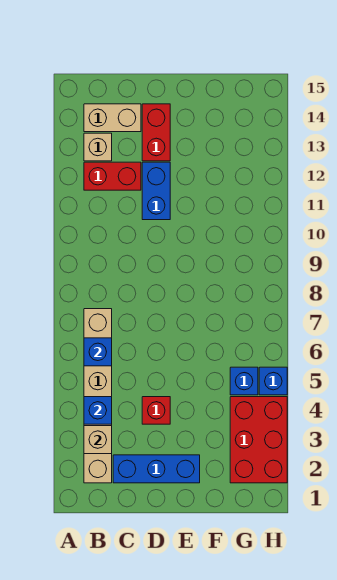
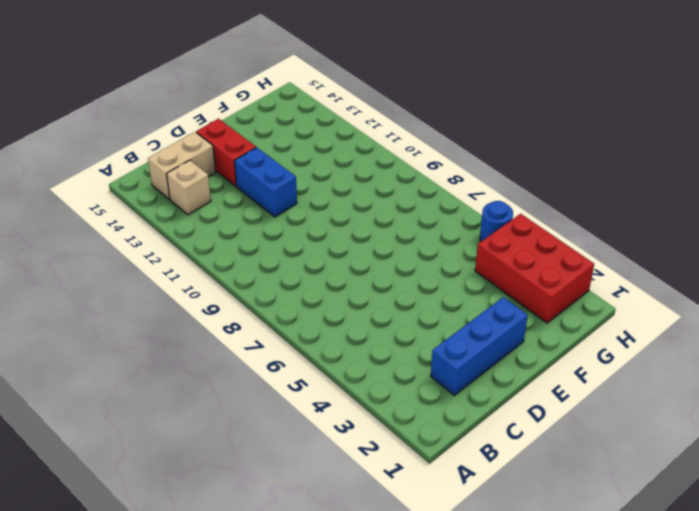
blue round brick H5 level 1 -> blue brick H5 level 1
none -> tan brick B2:B7 level 1
none -> red brick B12:C12 level 1
none -> red brick D4 level 1

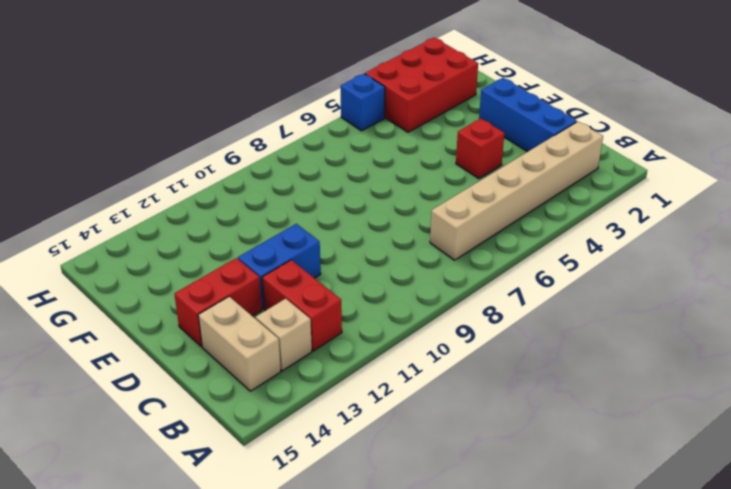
none -> blue brick G5 level 1
none -> tan brick B3 level 2
none -> blue brick B4 level 2

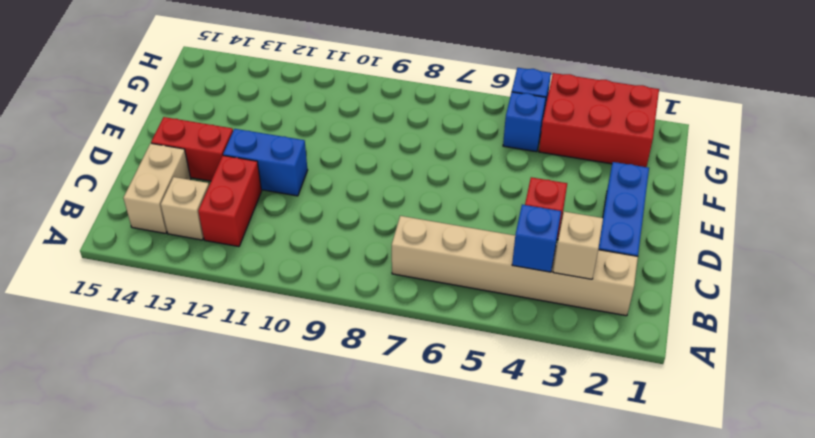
none -> blue brick B6 level 2

